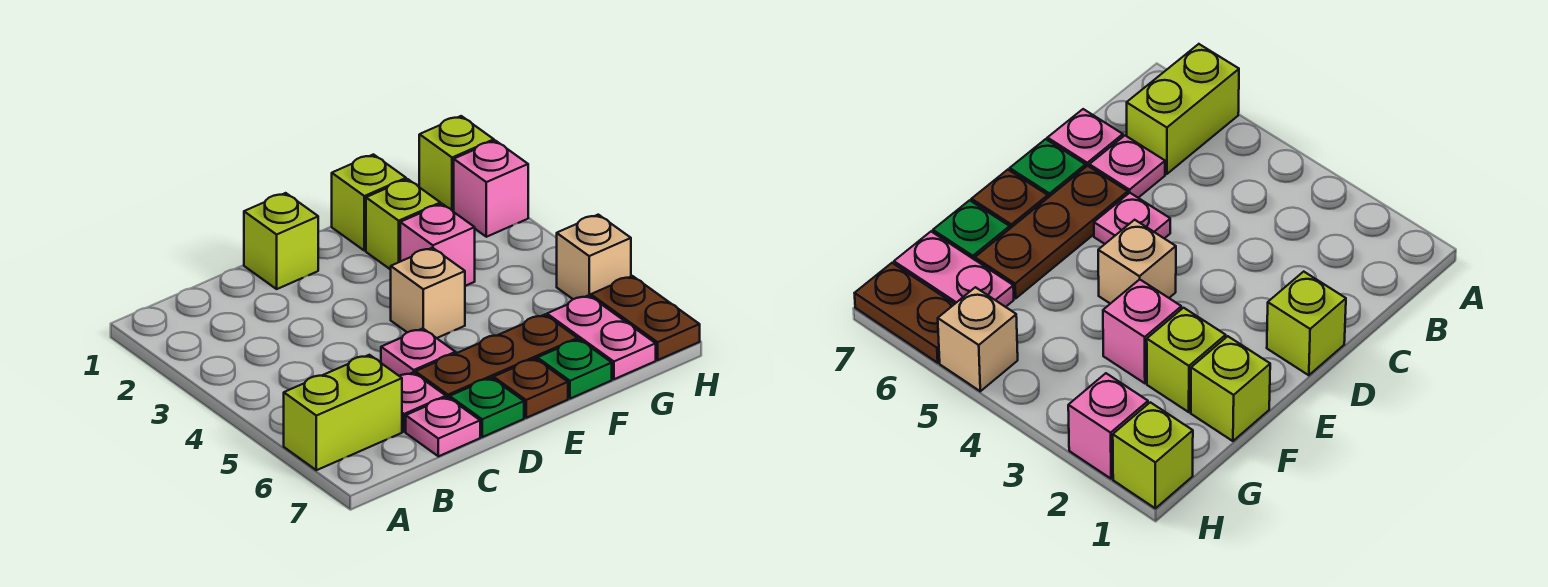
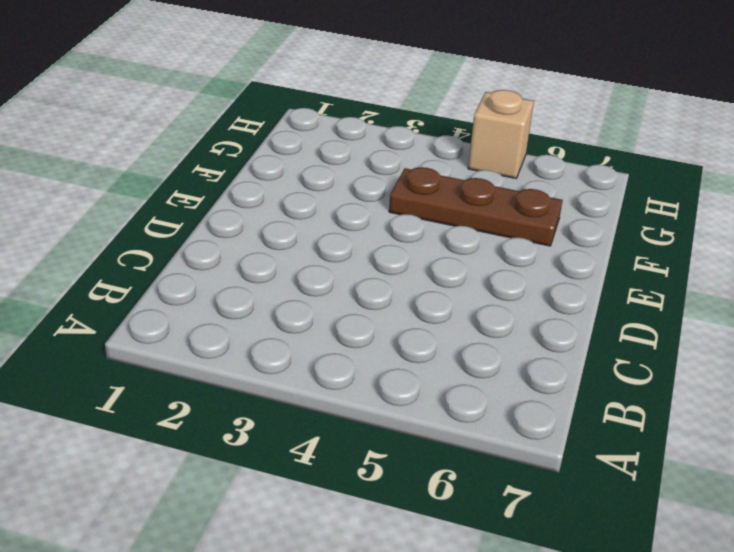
brown plate F4:F6 level 1 -> brown plate D6:F6 level 1
none -> lime brick A6:B6 level 1
none -> pink plate C6 level 1
none -> pink plate C7 level 1

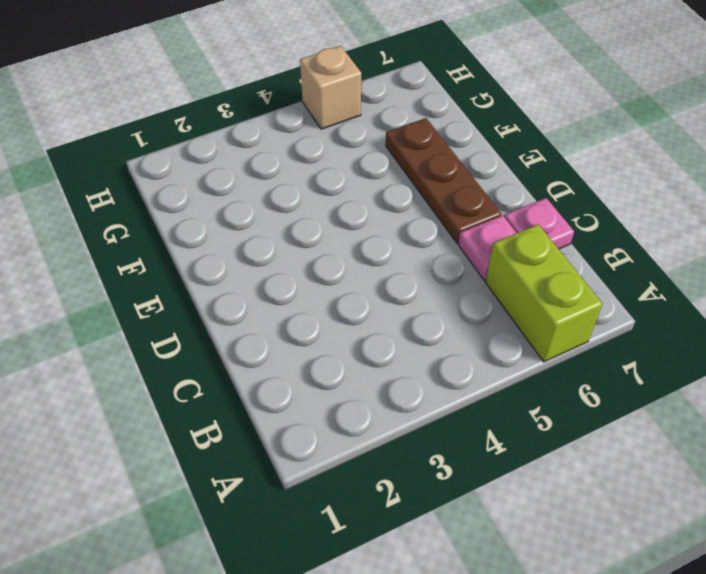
none -> lime brick D1 level 1
none -> pink plate D5 level 1
none -> green plate D7 level 1

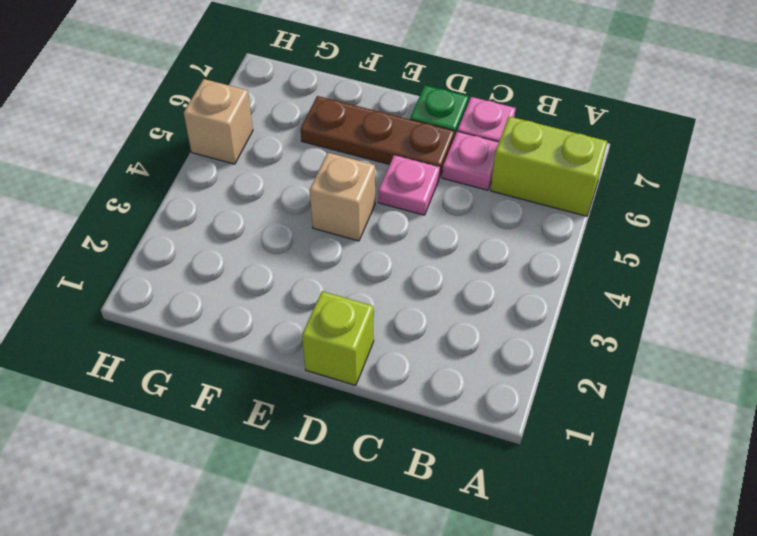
none -> brown plate E7 level 1
none -> lime brick F1 level 1
none -> lime brick F2 level 1

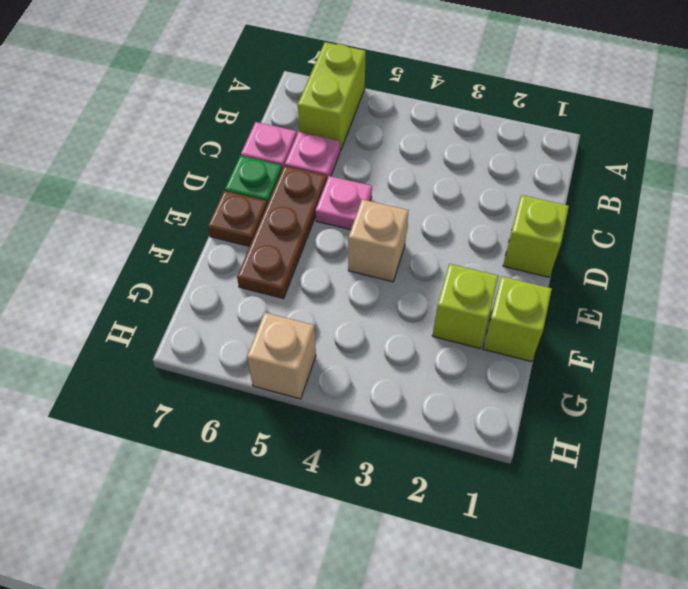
none -> pink brick F3 level 1
none -> green plate F7 level 1
none -> pink plate G6:G7 level 1

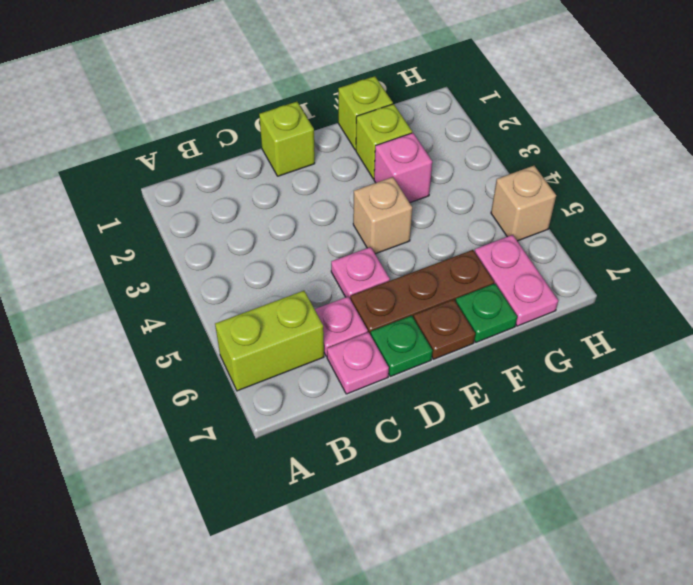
none -> lime brick H1 level 1
none -> pink brick H2 level 1
none -> brown plate H6:H7 level 1

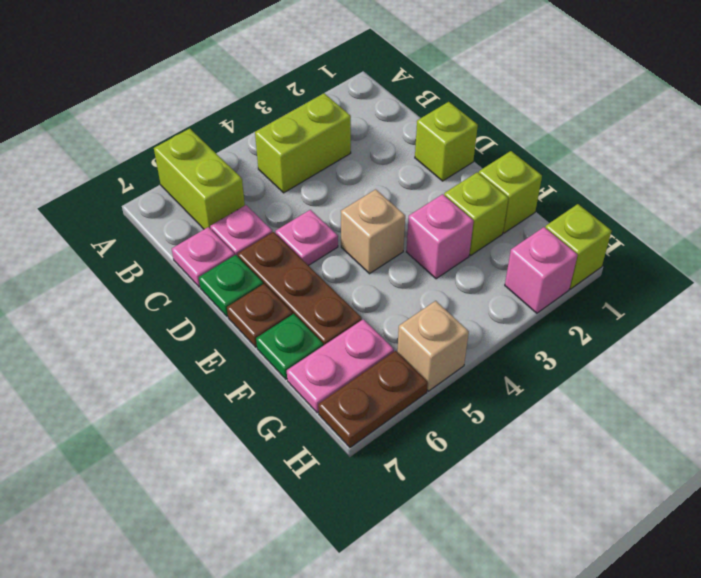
lime brick B3:B4 level 1 -> none

